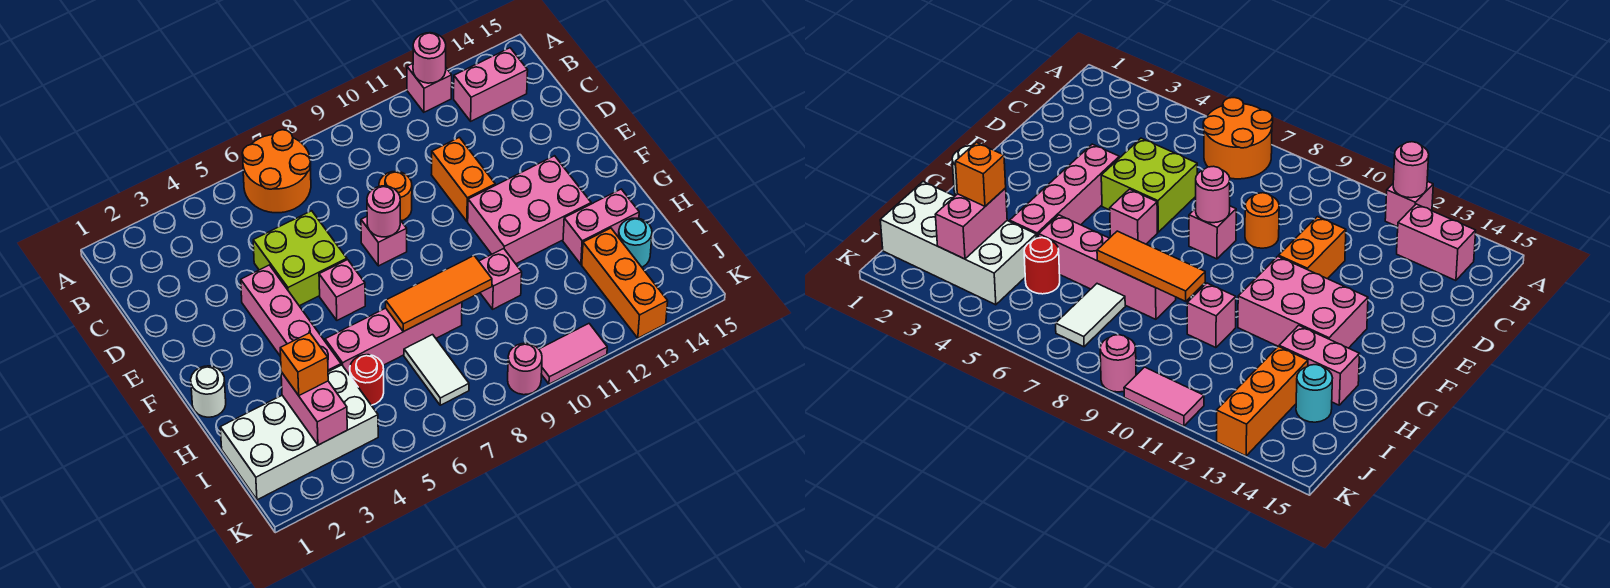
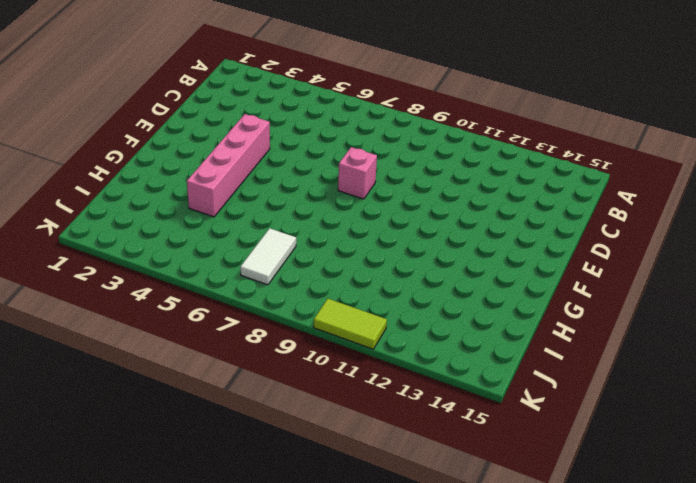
lime tile K10:K11 level 1 -> pink tile K10:K11 level 1
none -> orange round brick A6:B7 level 1
none -> pink brick A12 level 1
none -> pink brick B13:B14 level 1

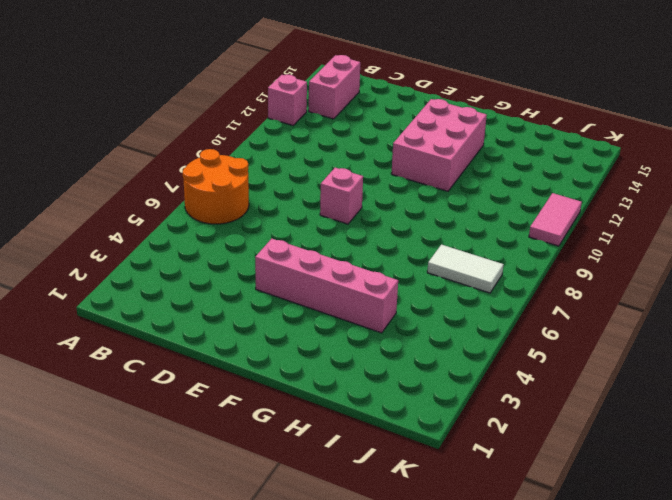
none -> lime brick D5:E6 level 1
none -> orange round brick D9 level 1
none -> orange brick D11:E11 level 1

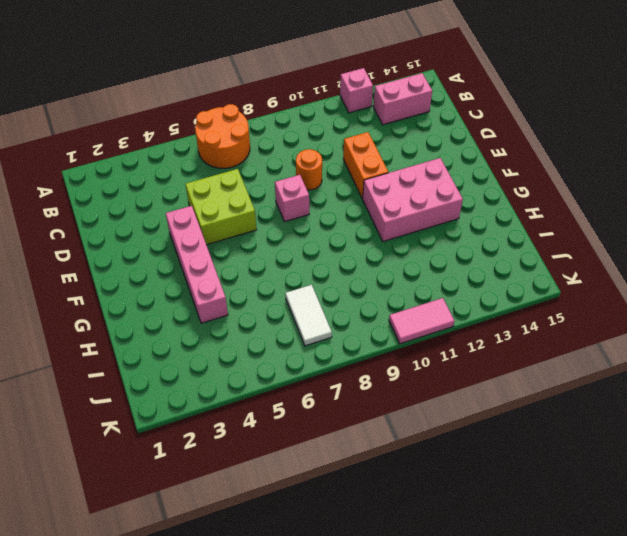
none -> pink brick F6 level 1
none -> white round brick G1 level 1
none -> pink brick H5:H8 level 1

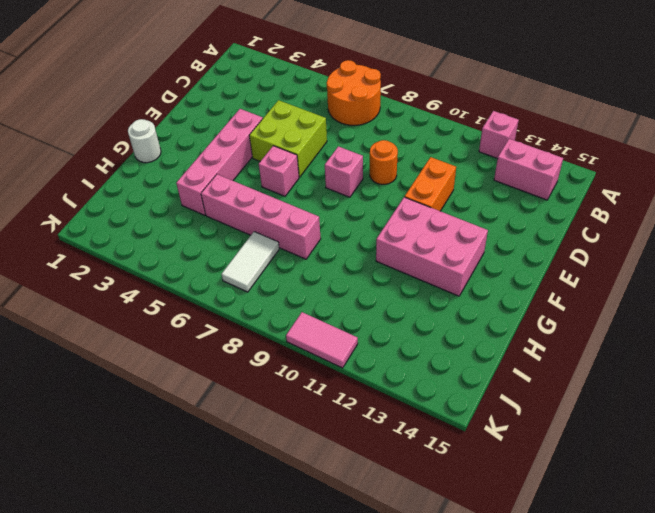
none -> pink brick H10 level 1
none -> pink brick H13:H14 level 1
none -> white brick I1:J4 level 1

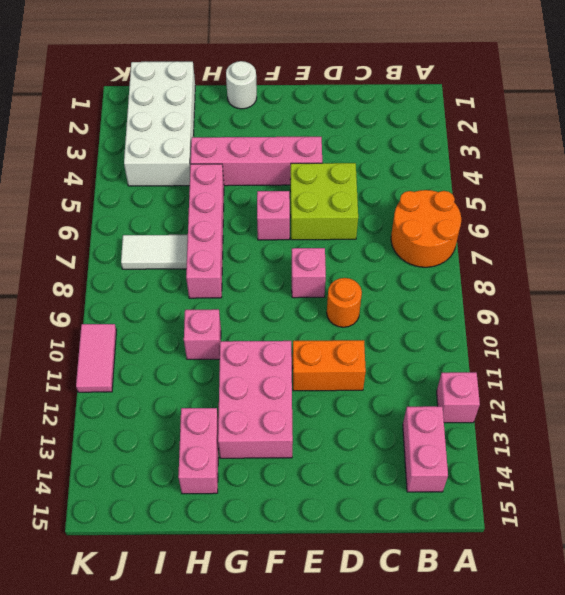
none -> red round brick I5 level 1
none -> orange brick I13:K13 level 1
none -> cyan round brick I14 level 1

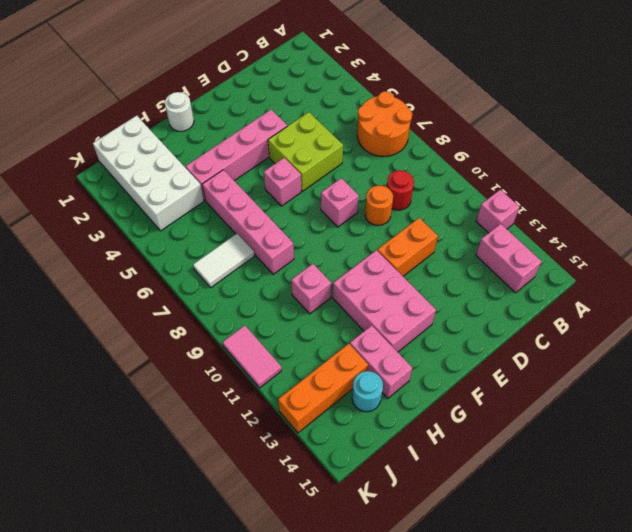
red round brick C9 level 1 -> red round brick I5 level 1
none -> pink round brick K9 level 1
none -> pink round brick A12 level 2
none -> pink round brick E8 level 2

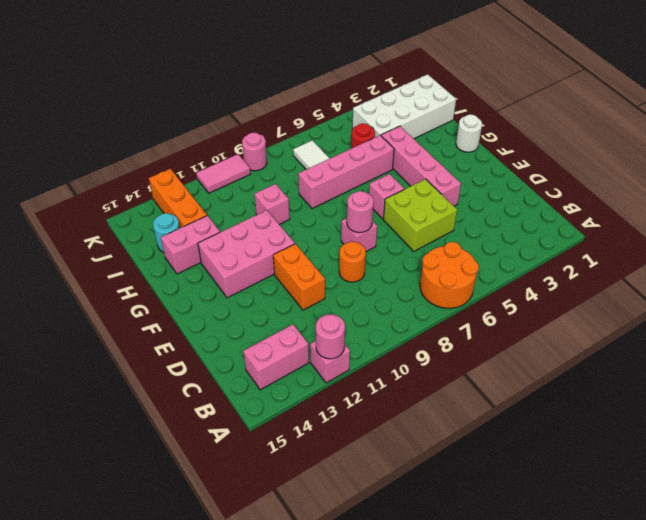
none -> orange tile H7:H9 level 2
none -> pink brick I3:J3 level 2
none -> orange brick I3 level 3

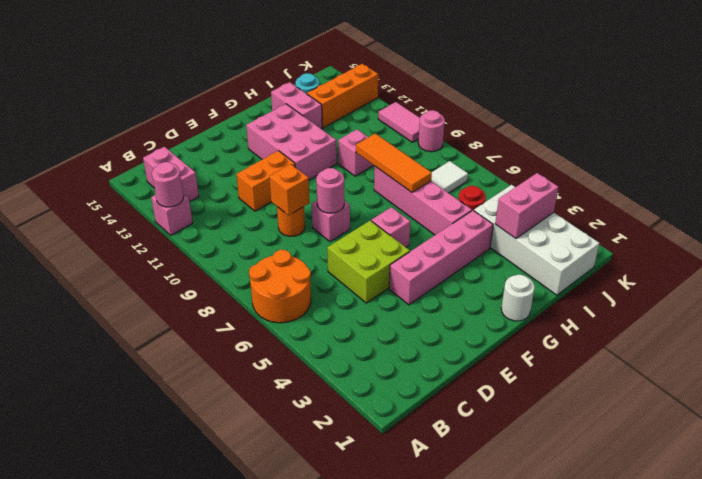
orange brick D9 level 2 -> orange brick I3 level 3

